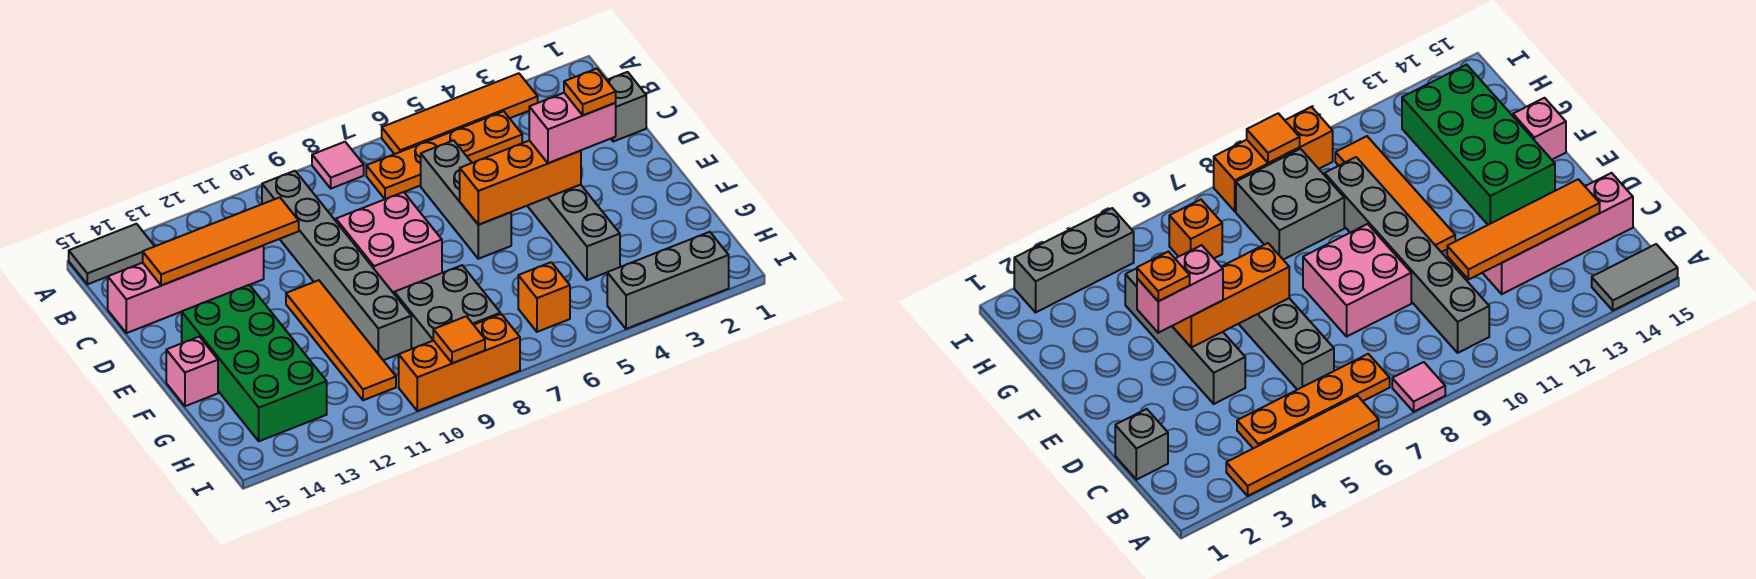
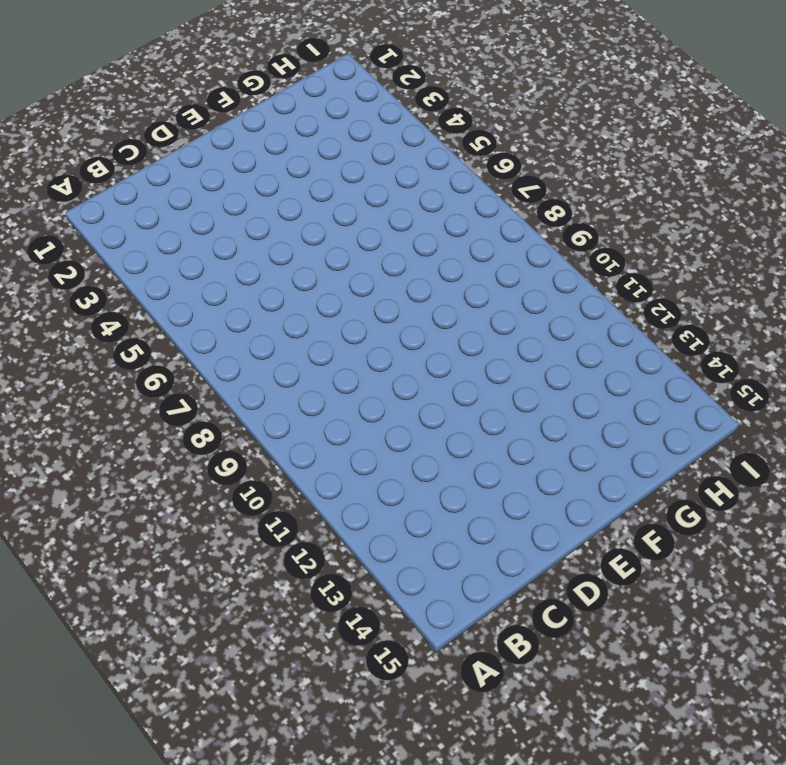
none -> orange tile A3:A6 level 1
none -> pink tile A8 level 1
none -> grey tile A14:A15 level 1

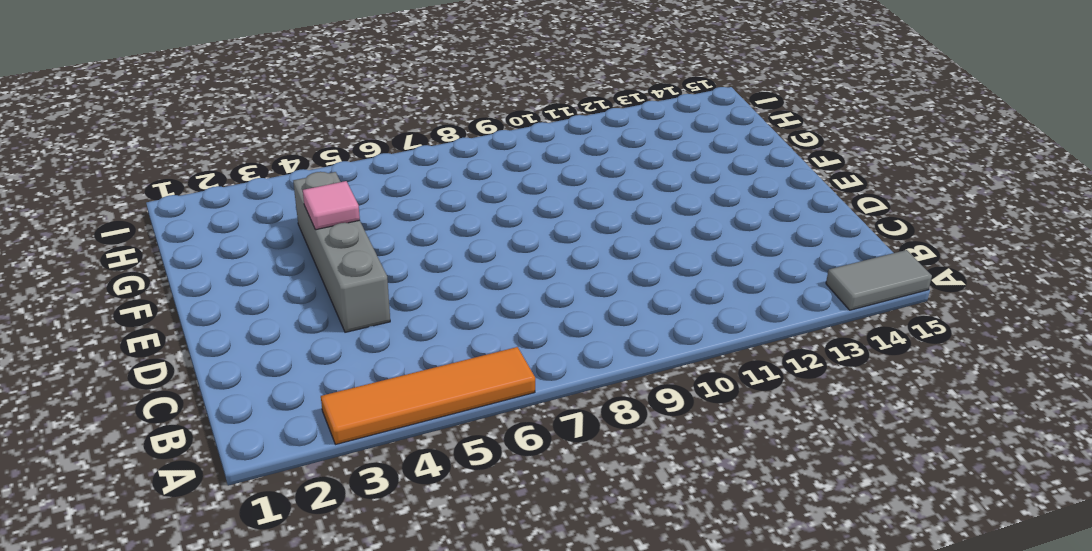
pink tile F4 level 2 -> pink tile A8 level 1
none -> orange plate B4:B7 level 1
none -> grey brick B10:G10 level 1
none -> grey brick C1 level 1

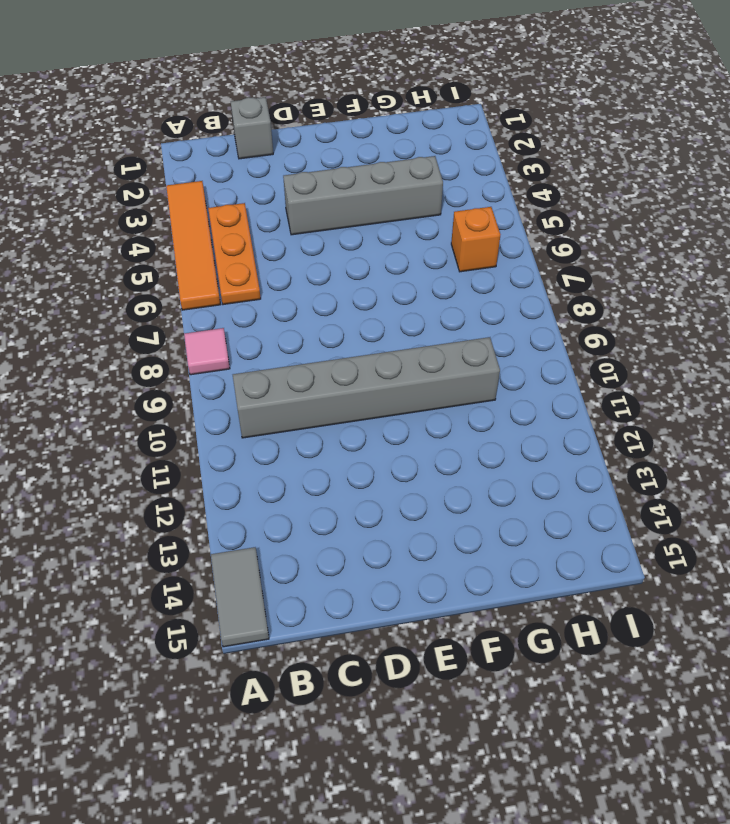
orange plate B4:B6 level 1 -> orange plate B4:B7 level 1
none -> grey brick C6:E6 level 1
none -> pink brick C12:C15 level 1
none -> pink brick D8:E9 level 1

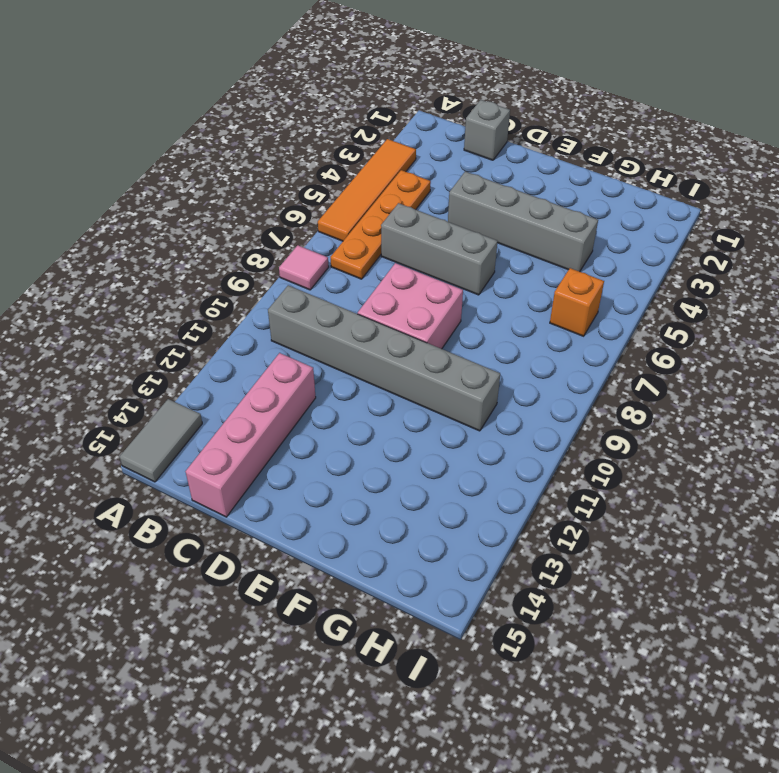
none -> orange tile E11:H11 level 1
none -> green brick E13:H14 level 1
none -> pink brick F15 level 1

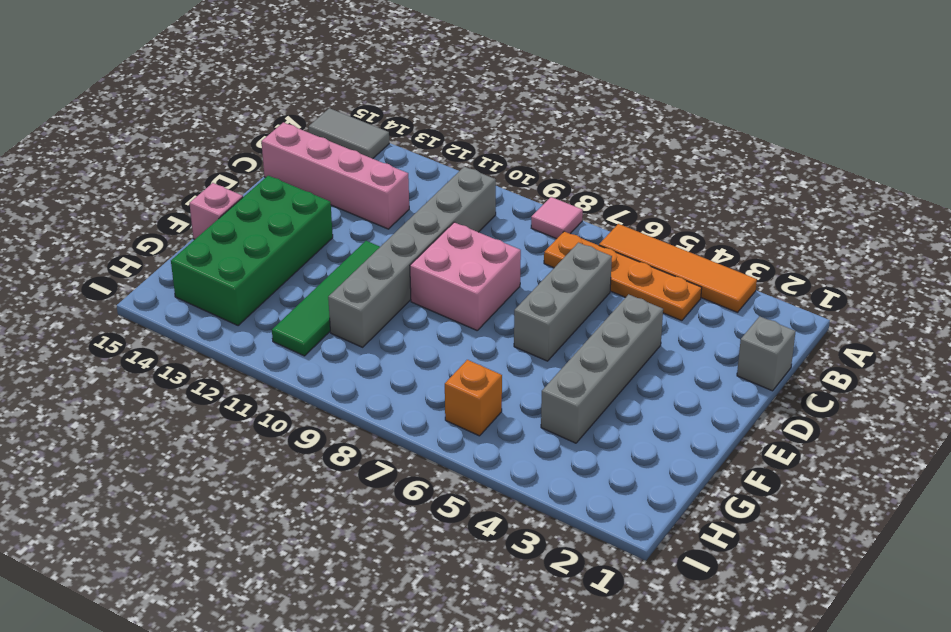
green tile E11:H11 level 1 -> orange tile E11:H11 level 1
none -> grey brick G8:H9 level 1
none -> grey brick I2:I4 level 1
none -> orange brick I8:I10 level 1

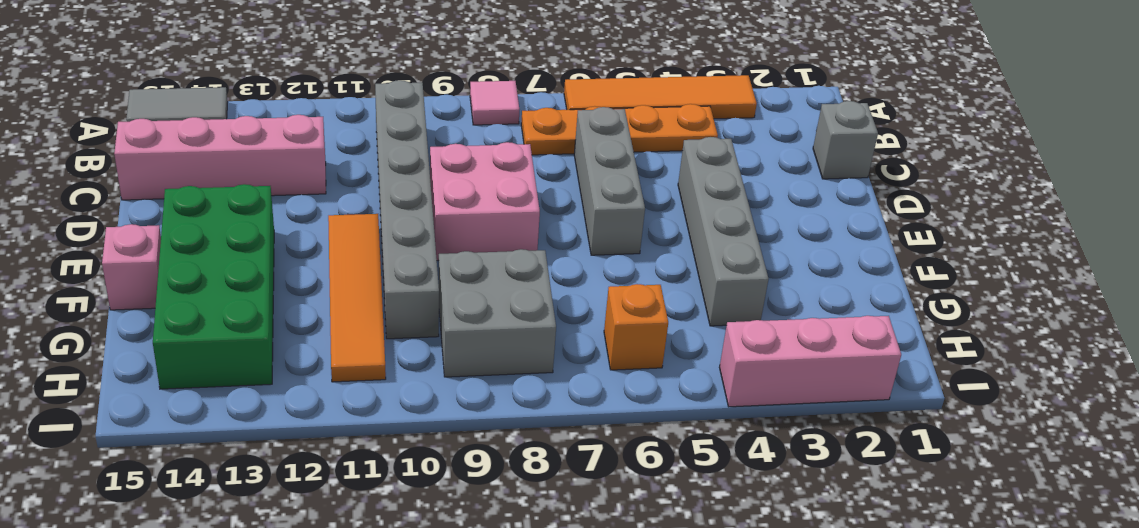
pink brick I2:I4 level 1 -> grey brick I2:I4 level 1
none -> orange brick I8:I10 level 1
none -> orange tile C11:C14 level 2
none -> orange brick E4:E6 level 2

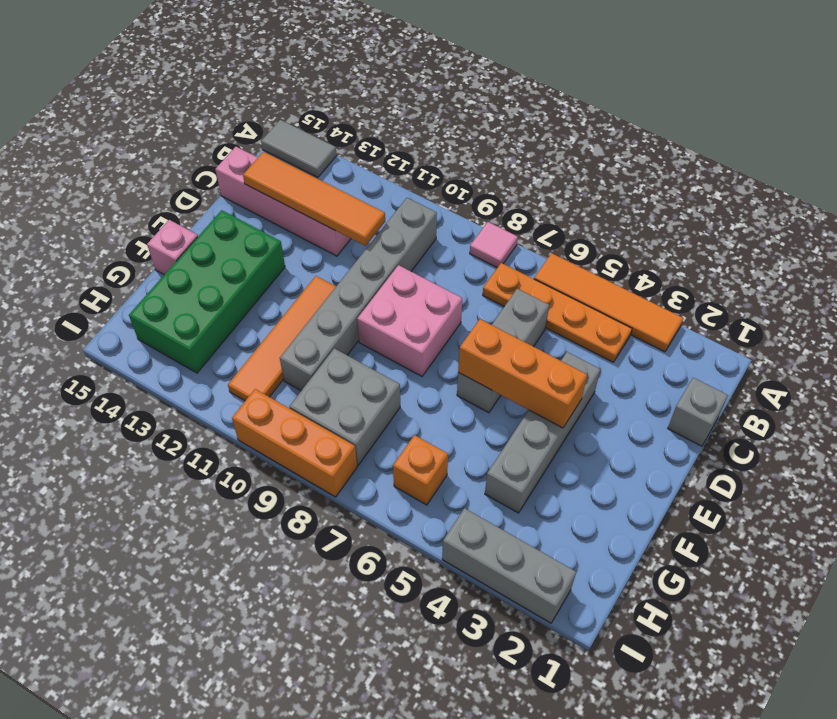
none -> orange tile I9 level 2
none -> pink brick E3:E4 level 3
none -> orange plate E3 level 4

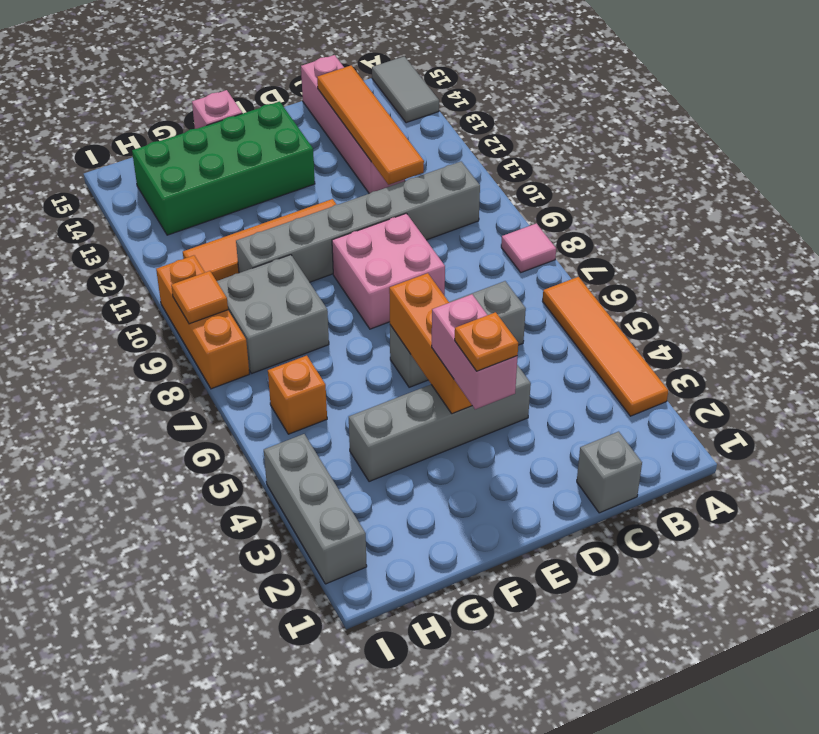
none -> orange plate B4:B7 level 1

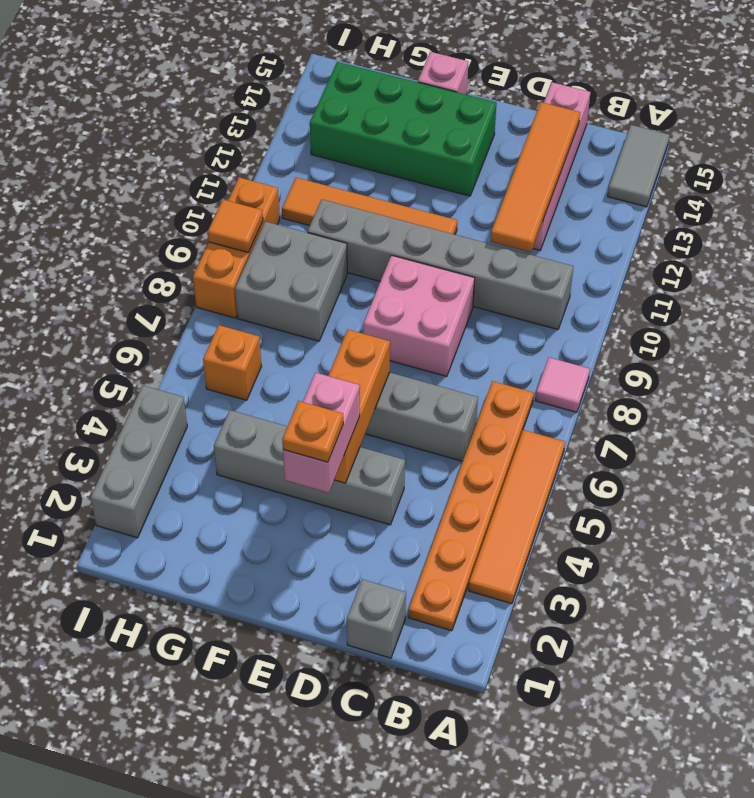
orange plate B2:B7 level 1 -> orange plate B4:B7 level 1

